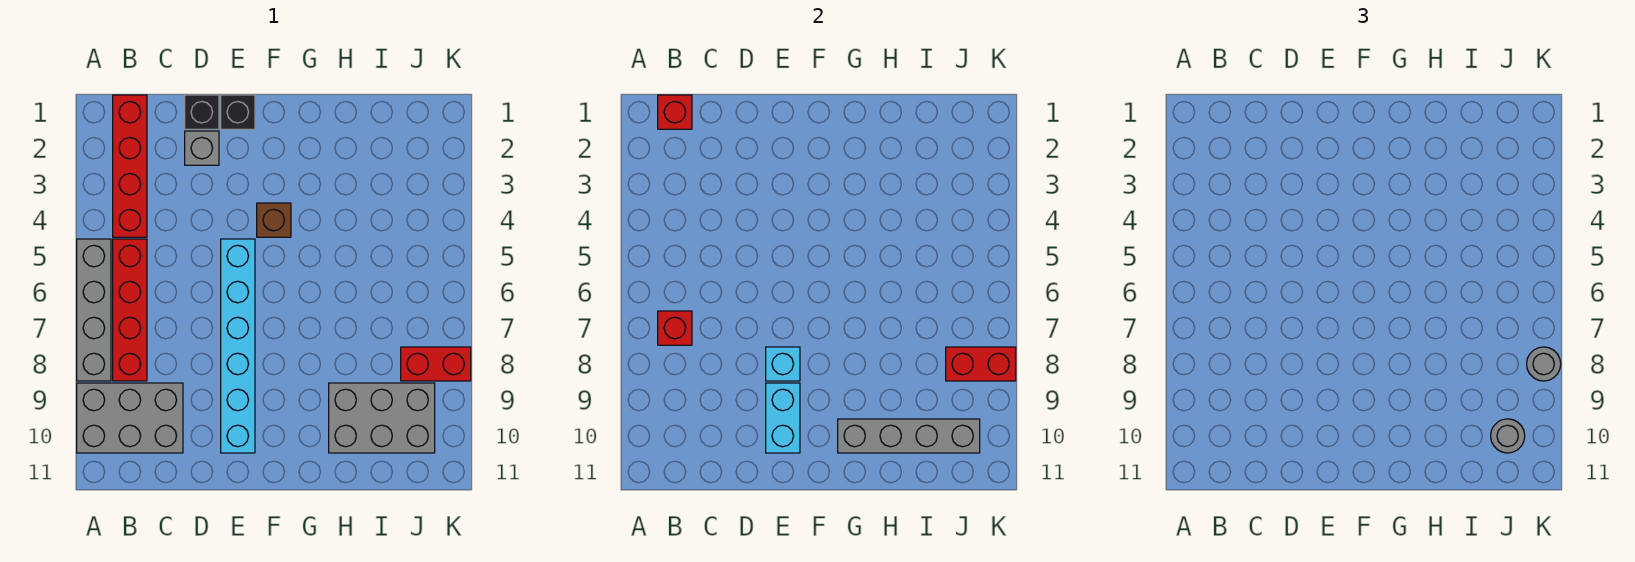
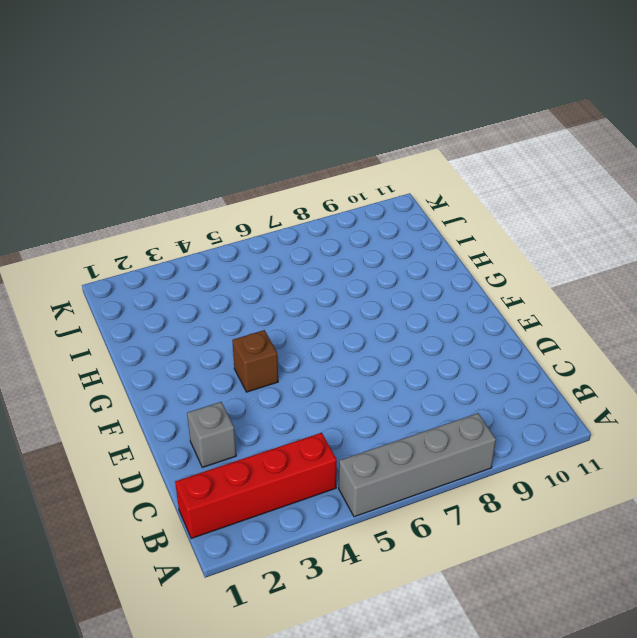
none -> grey brick A9:C10 level 1
none -> red brick B5:B8 level 1
none -> black brick D1 level 1

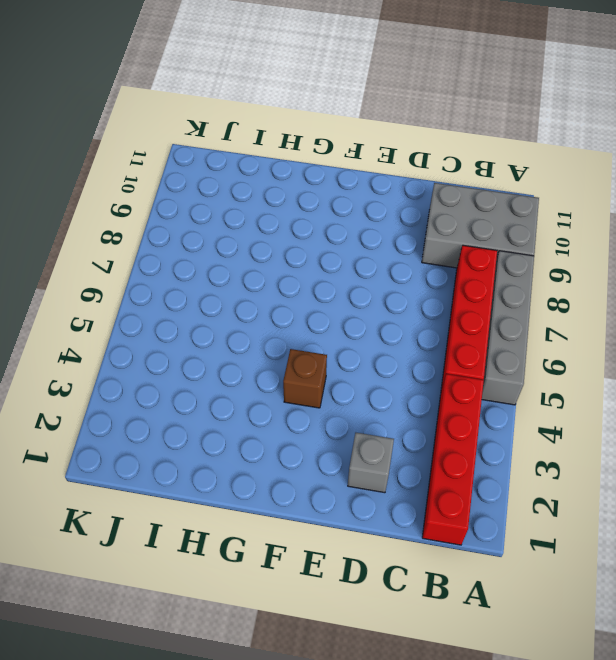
none -> black brick D1 level 1
none -> black brick E1 level 1
none -> cyan brick E5:E10 level 1

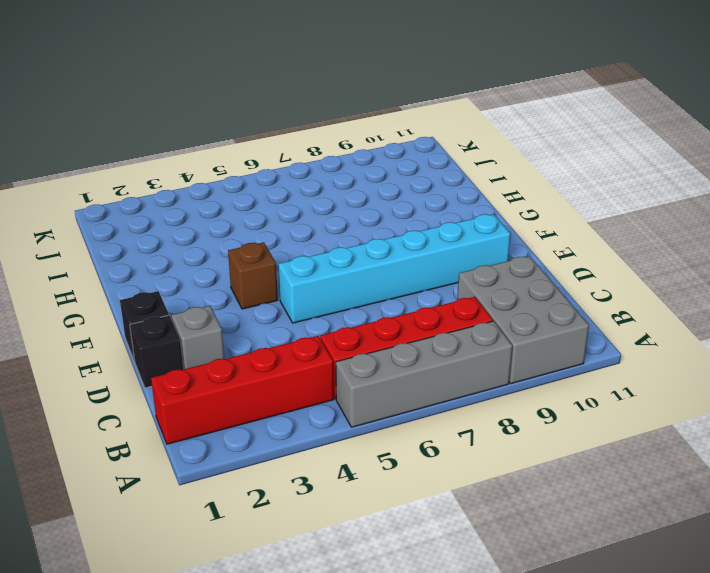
none -> grey brick H9:J10 level 1
none -> red brick J8:K8 level 1
none -> red brick B1 level 2

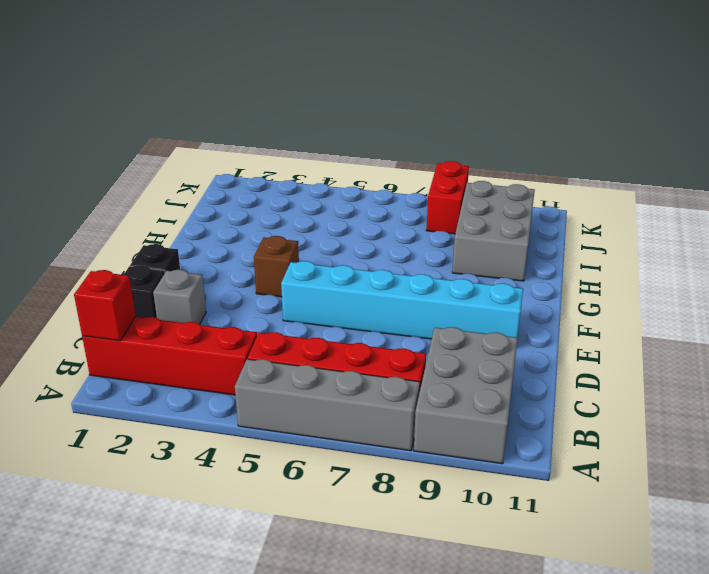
none -> red brick B7 level 2
none -> cyan brick E8 level 2
none -> cyan brick E9:E10 level 2

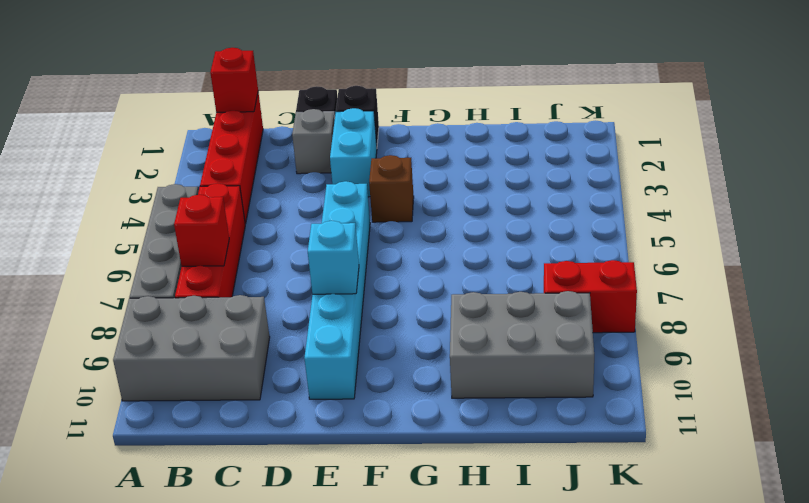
cyan brick E2:E3 level 1 -> cyan brick E9:E10 level 2
none -> grey brick G10:J10 level 2
none -> red brick J8:K8 level 2
none -> grey round brick J10 level 3

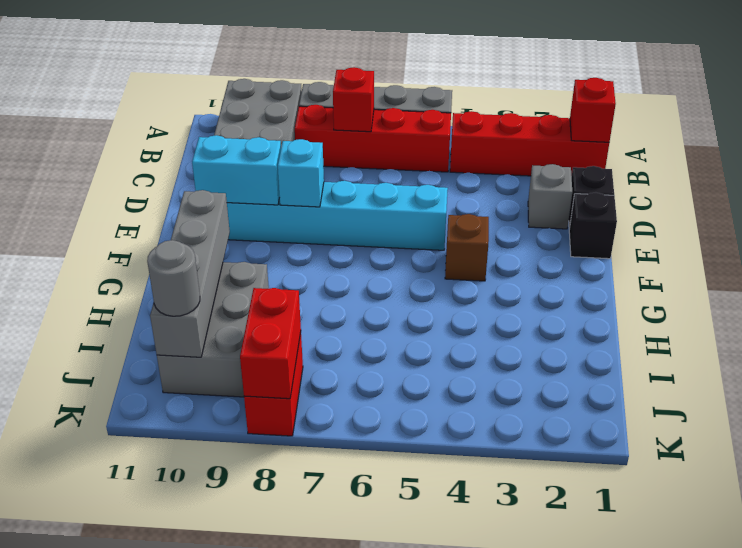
none -> grey round brick K8 level 3

